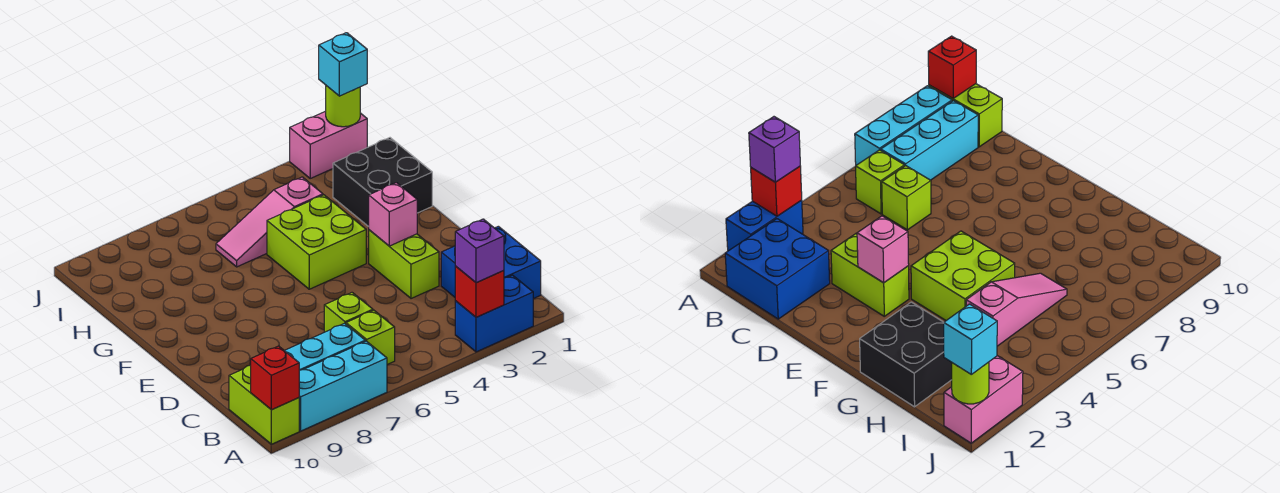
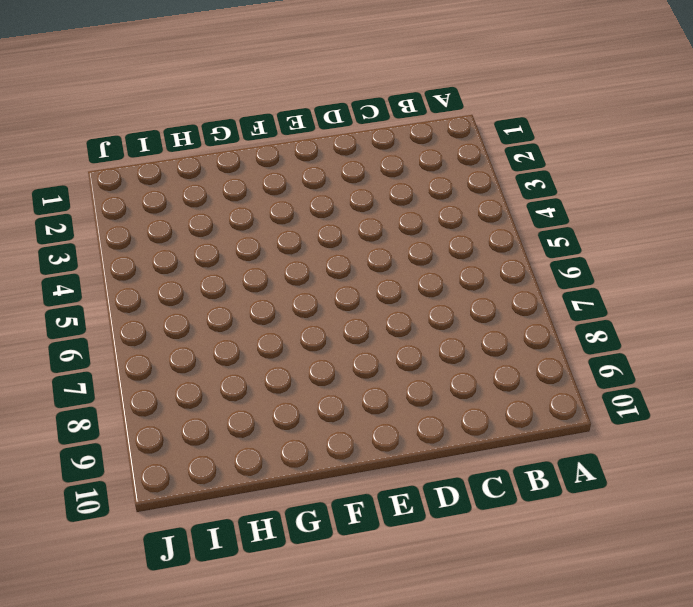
none -> blue brick A2:A3 level 1
none -> cyan brick A7:A9 level 1
none -> lime brick A10:B10 level 1

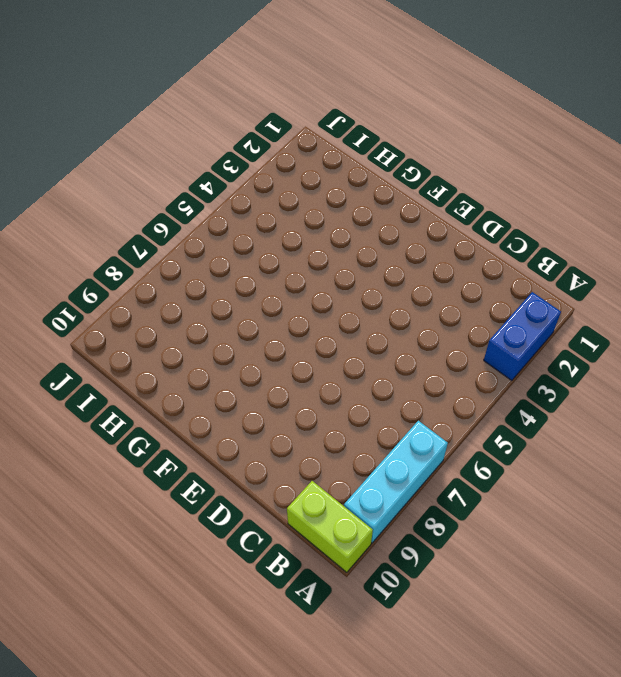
none -> blue brick B1:C2 level 1
none -> lime brick B6 level 1
none -> cyan brick B7:B9 level 1

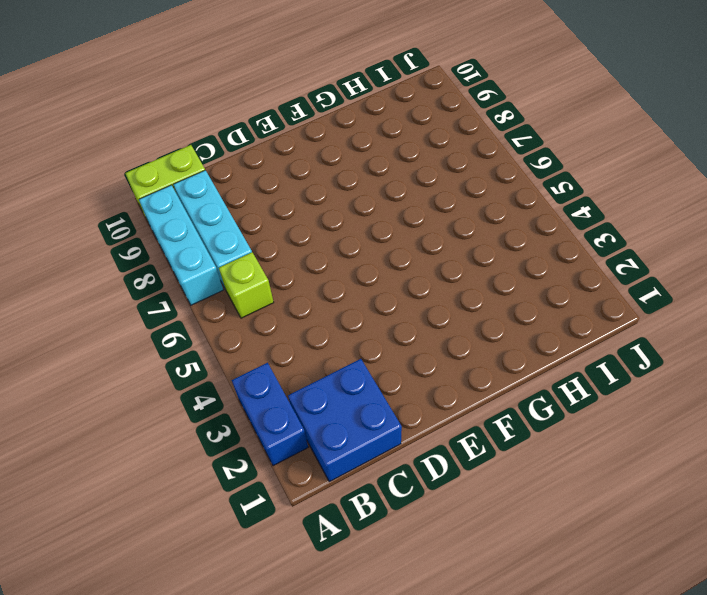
none -> lime brick C6 level 1
none -> lime brick D3:E3 level 1
none -> lime brick F4:G5 level 1

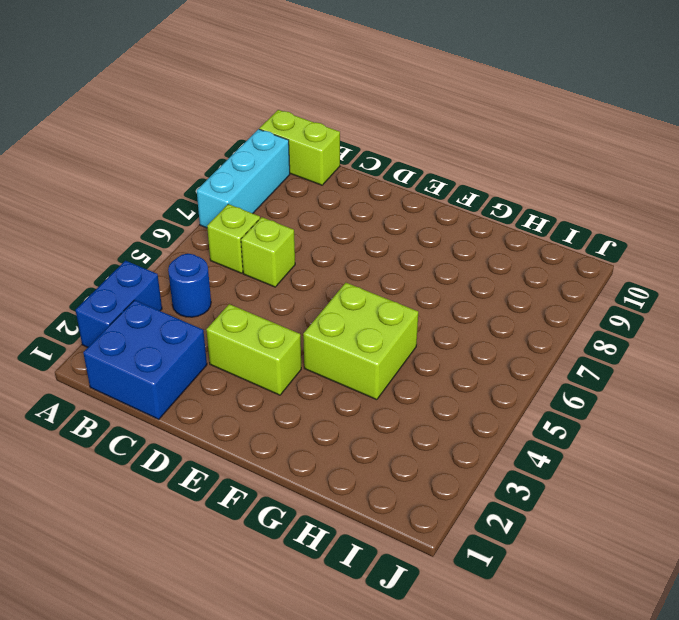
blue round brick B4 level 1 -> none
none -> cyan brick B7:B9 level 1
none -> black brick G1:H2 level 1
none -> pink slope H4:H6 level 1 top 4

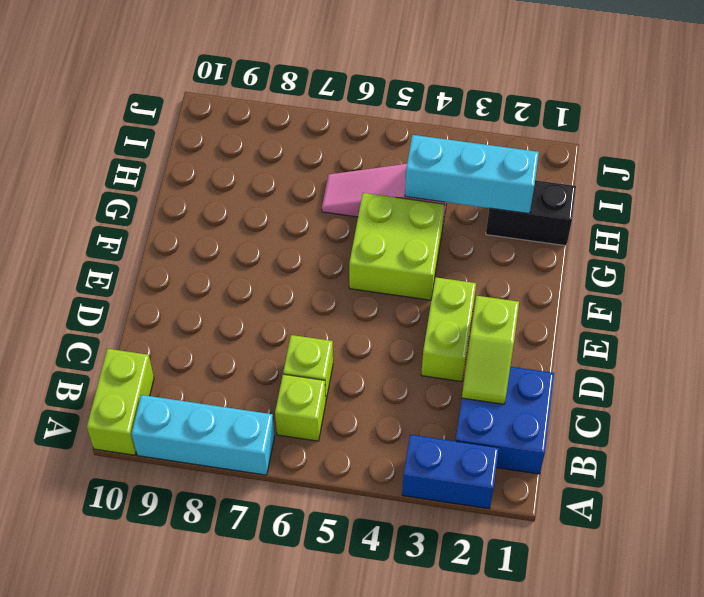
lime slope C2:D2 level 2 top D -> none
black brick H1:H2 level 1 -> black brick G1:H2 level 1
cyan brick H2:H4 level 2 -> cyan brick B7:B9 level 1
none -> pink brick J1:J2 level 1
none -> red brick A3 level 2
none -> red brick A10 level 2

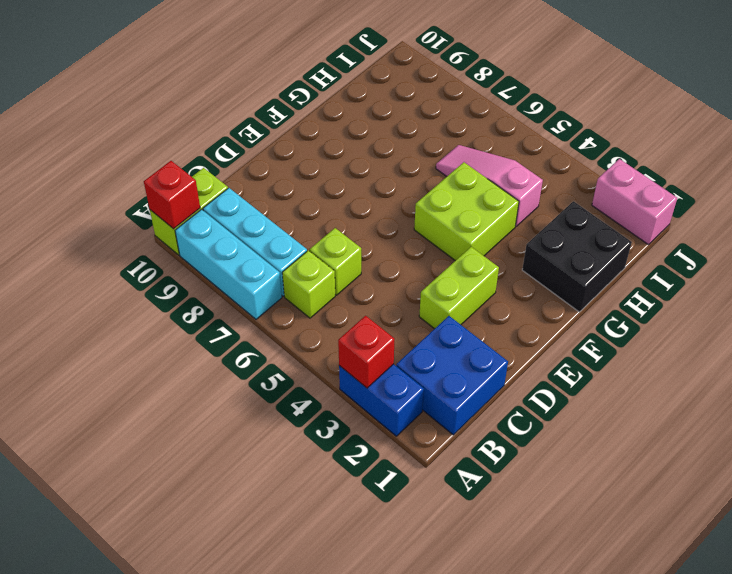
none -> pink brick E3 level 2
none -> lime round brick J1 level 2
none -> purple brick A3 level 3

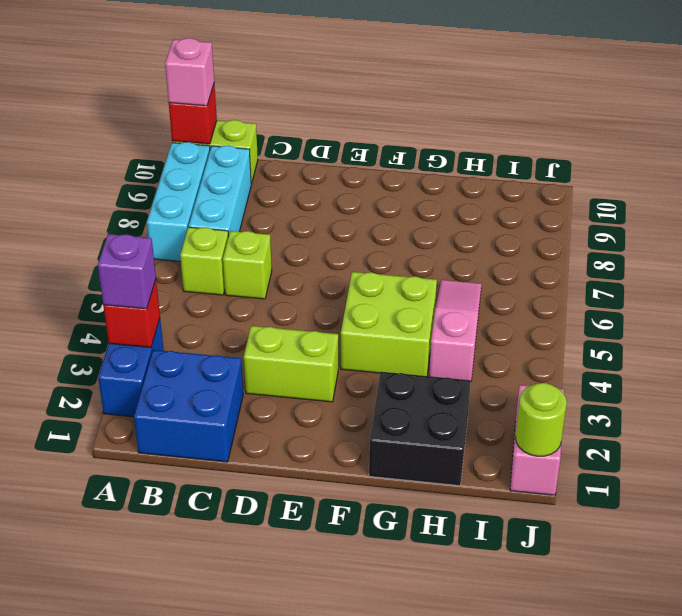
pink brick A10 level 3 -> pink brick E3 level 2
none -> cyan brick J1 level 3

